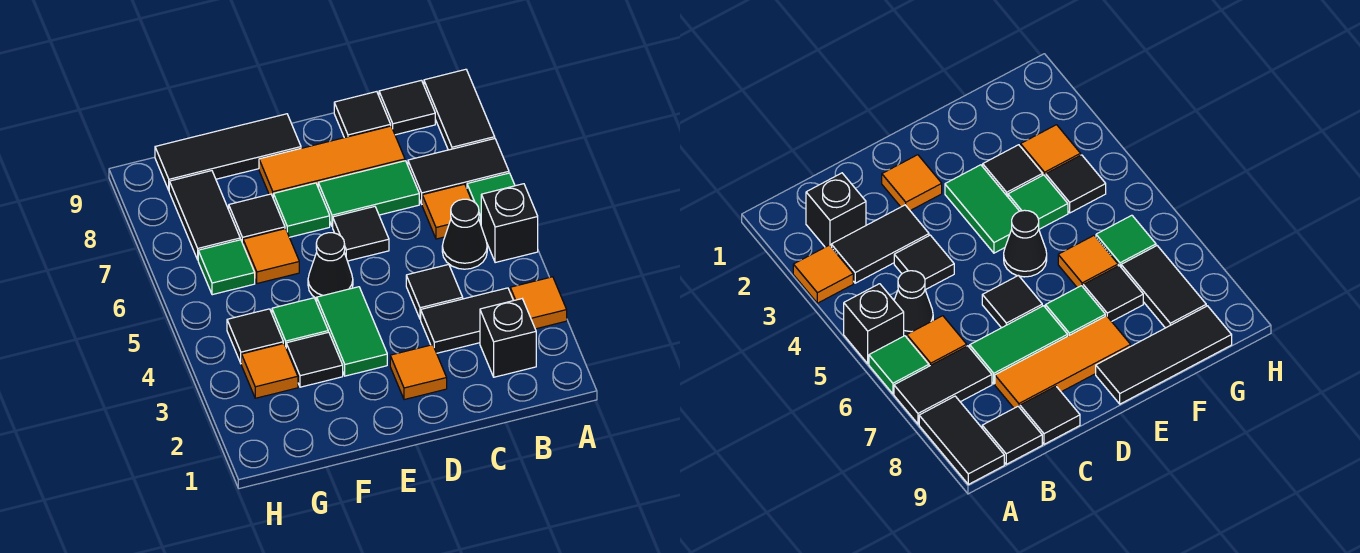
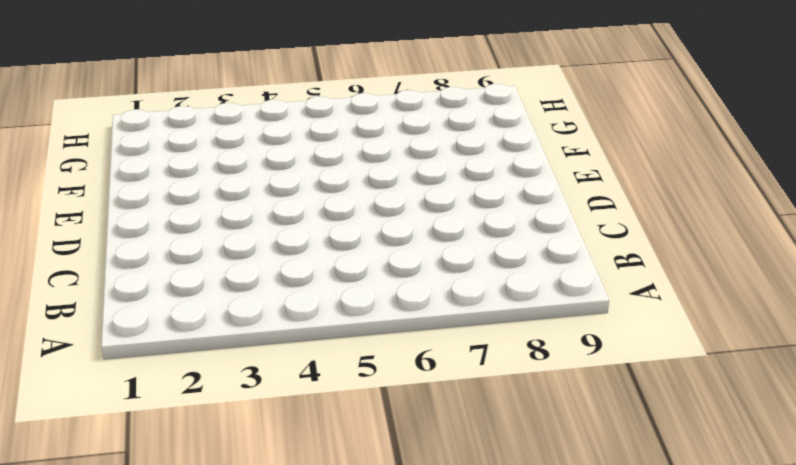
none -> orange tile A3 level 1
none -> black brick A5 level 1
none -> green tile A6 level 1

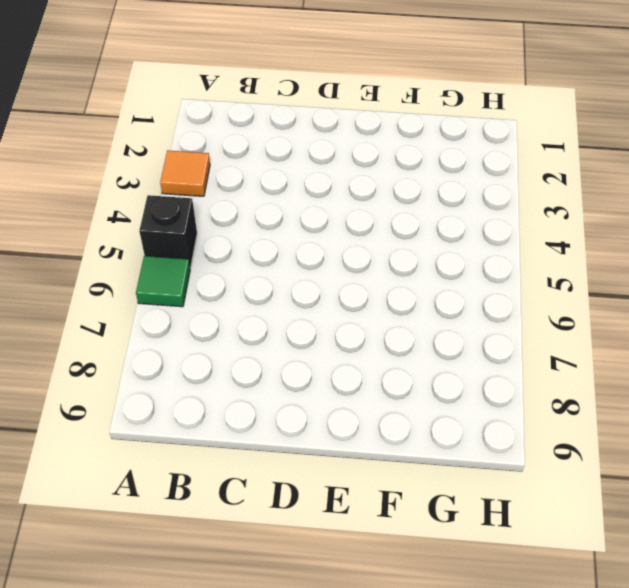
none -> black tile A7:B7 level 1
none -> black tile A8:A9 level 1
none -> black brick B2 level 1

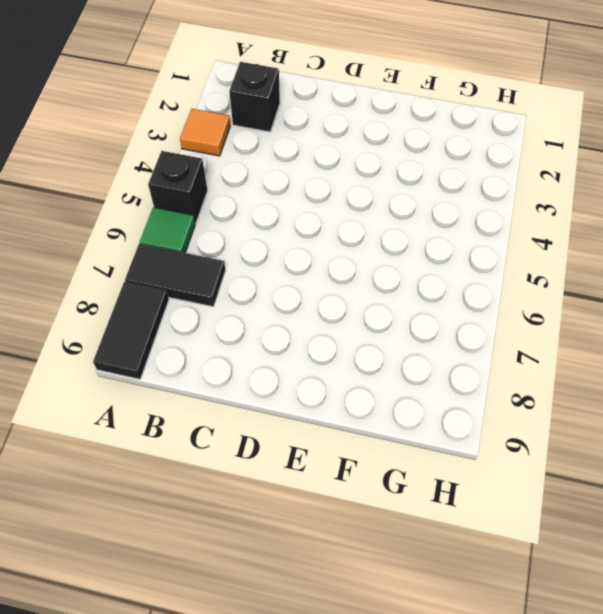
none -> black tile B3:C3 level 1
none -> black cone B5 level 1
none -> orange tile B6 level 1

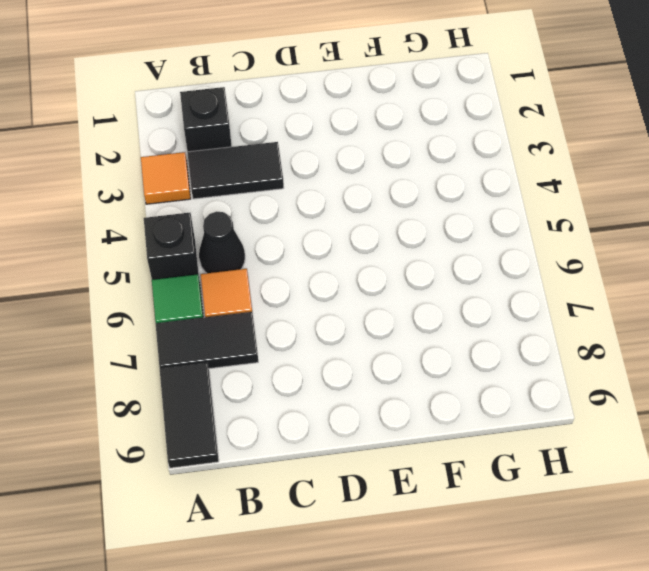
none -> black tile B9 level 1
none -> black tile C4 level 1
none -> green tile C7:D7 level 1

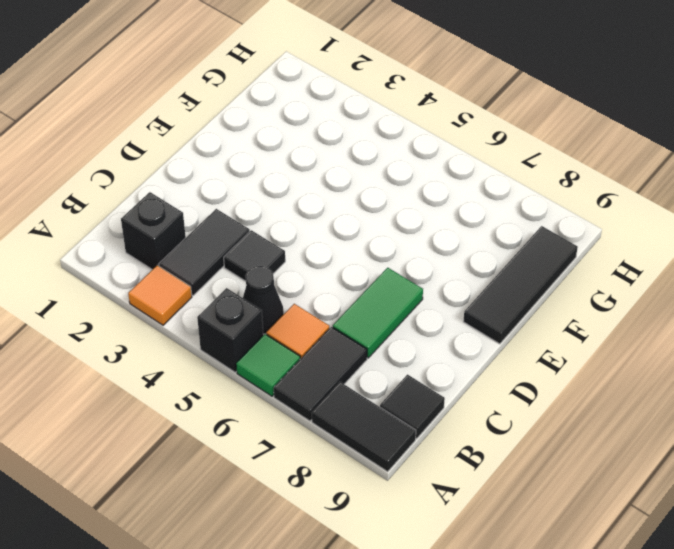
none -> orange tile C8:E8 level 1
none -> black tile C9 level 1
none -> orange tile D2 level 1

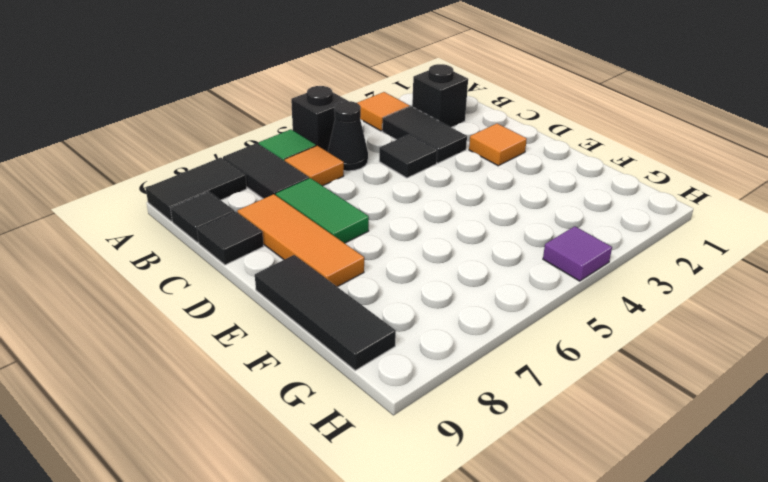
purple tile H4 level 1 -> none
none -> black tile D6 level 1
none -> green tile E3:E4 level 1
none -> black cone E5 level 1

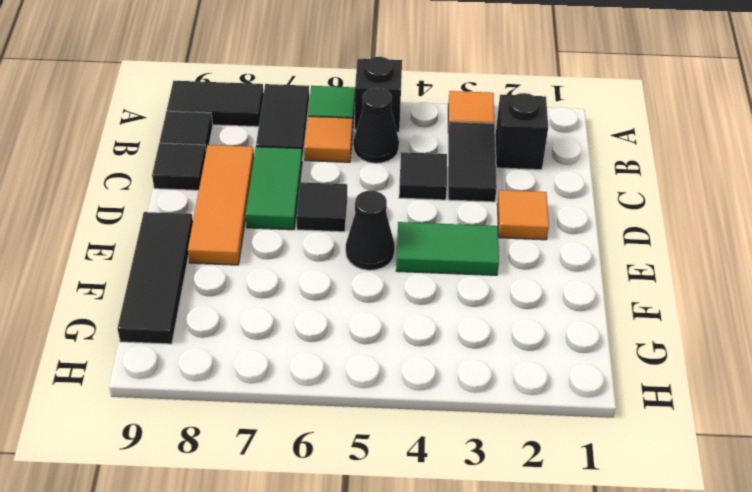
none -> green tile E7 level 1
none -> black tile F3 level 1
none -> green tile F4 level 1

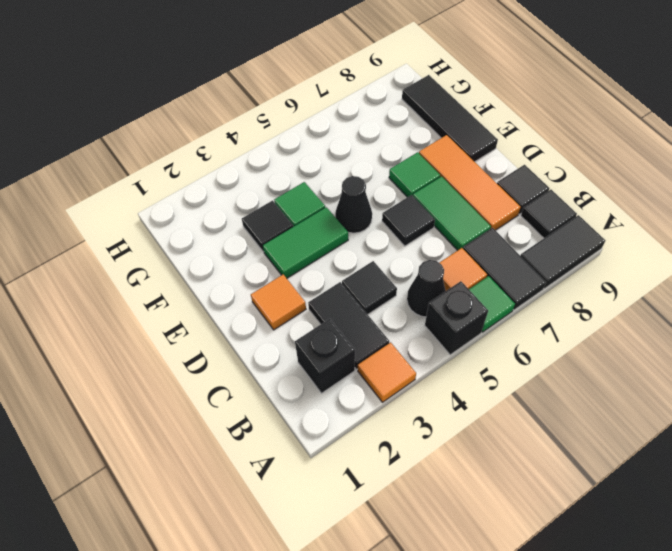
none -> orange tile F6 level 1
none -> black tile F7 level 1
none -> orange tile G3 level 1

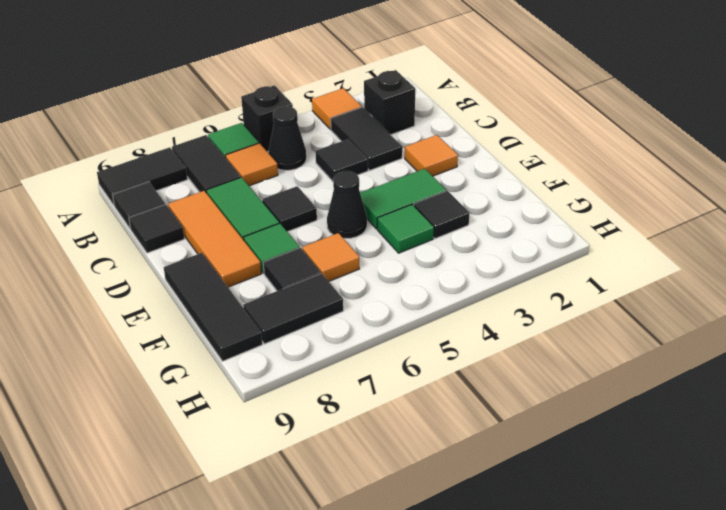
none -> orange tile G3 level 1
none -> black tile G4 level 1
none -> green tile G6 level 1

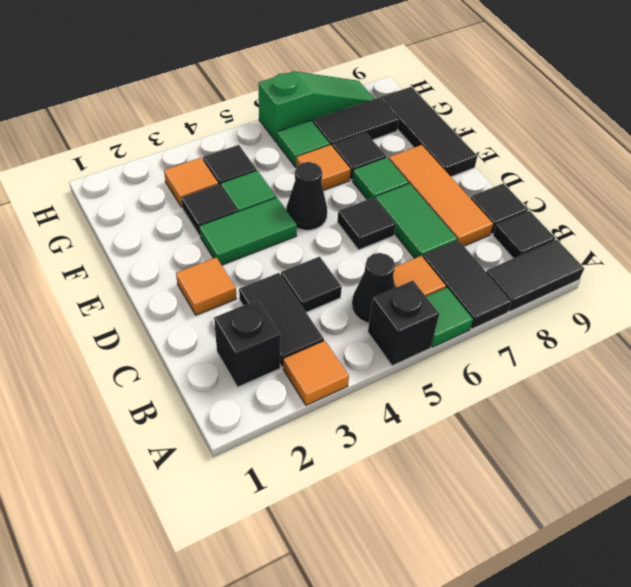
green slope H6:H8 level 1 top 6 -> none

